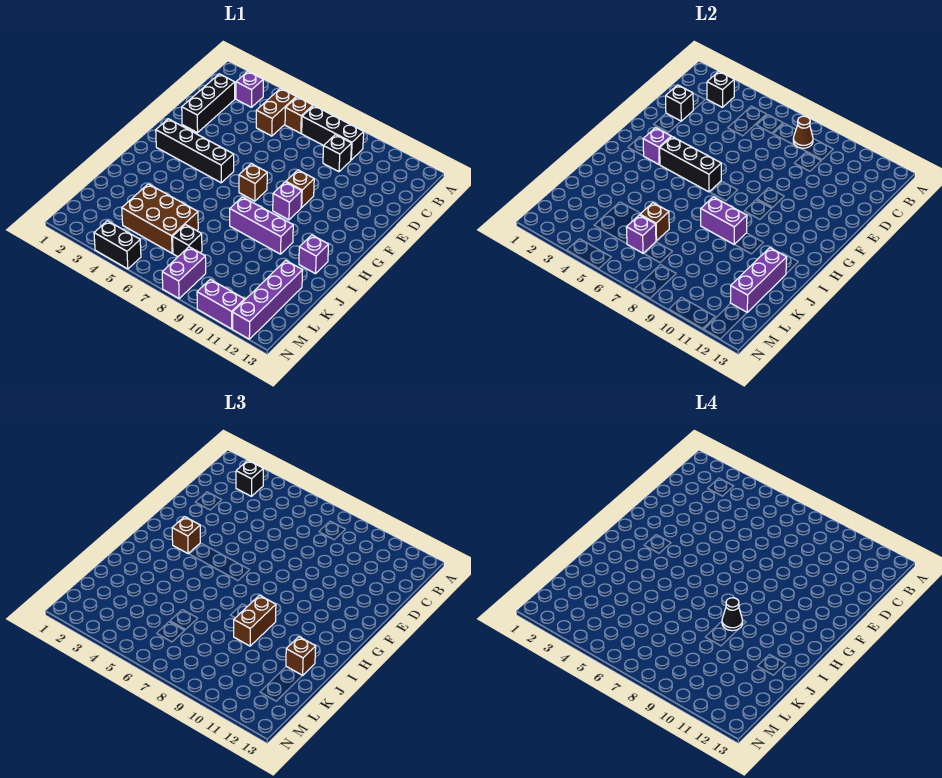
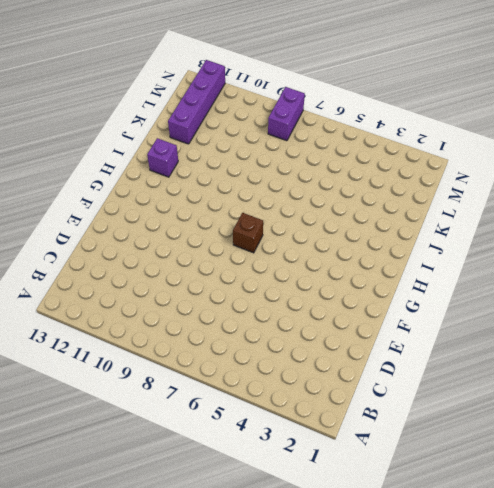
none -> purple brick B3 level 1
none -> brown brick B5:C5 level 1
none -> brown brick B6 level 1
none -> black brick B7:B9 level 1

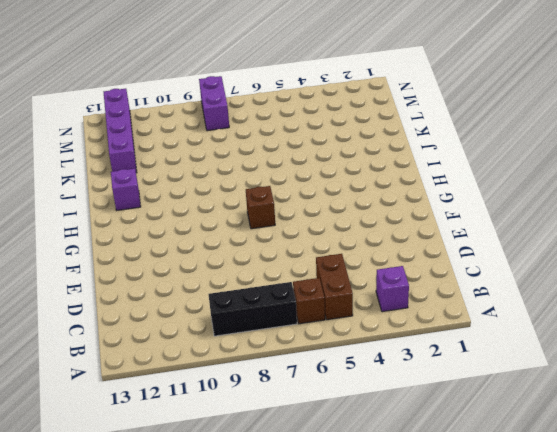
none -> black brick C2:E2 level 1
none -> black brick C9 level 1
none -> brown brick F9 level 1
none -> black brick G2:G5 level 1

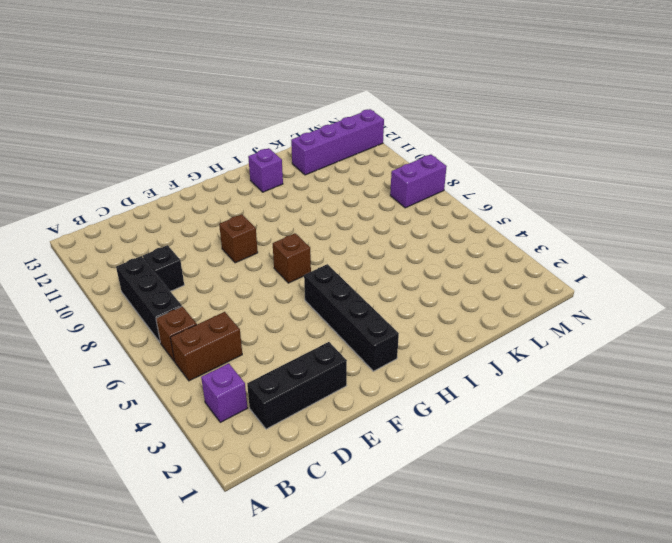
none -> purple brick G9 level 1
none -> purple brick I8:I10 level 1
none -> brown brick K4:L6 level 1
none -> black brick L7 level 1

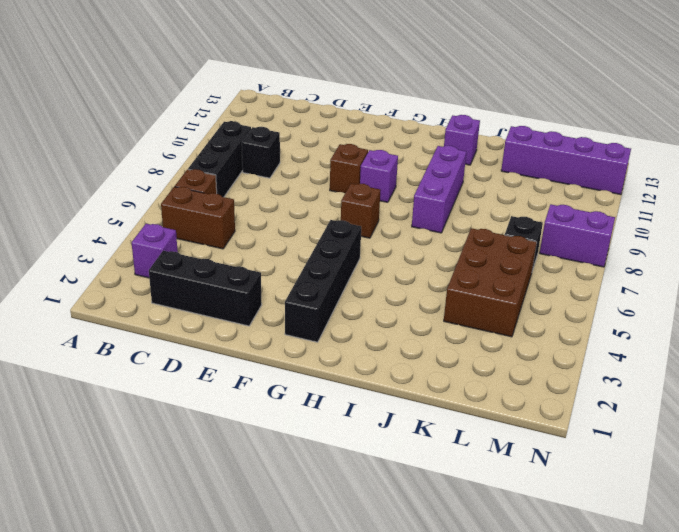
none -> black brick N4:N5 level 1
none -> purple brick N10:N11 level 1
none -> black brick B3 level 2
none -> brown cone B8 level 2

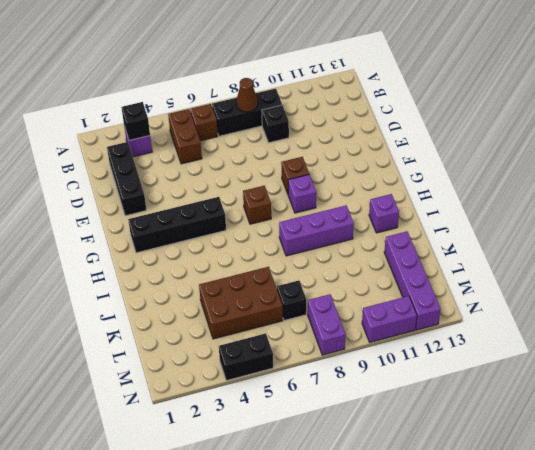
none -> black brick D2 level 2
none -> purple brick G3 level 2
none -> black brick G4:G6 level 2
none -> purple brick I8:I9 level 2

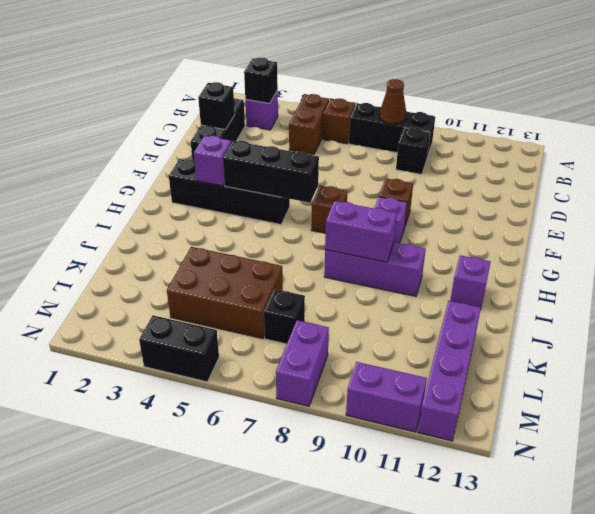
none -> purple brick J12:L12 level 2
none -> brown brick K6 level 2
none -> purple brick L6 level 2
none -> black brick B3 level 3

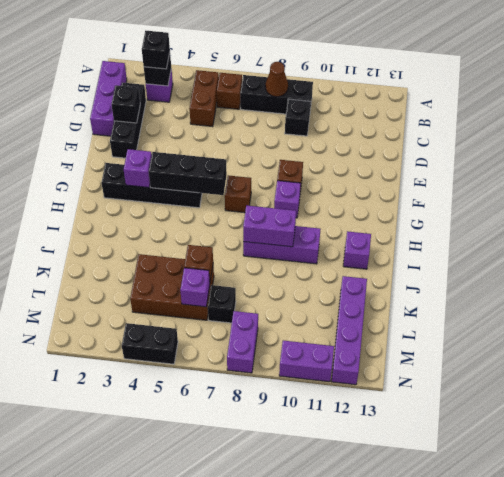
purple brick B1:D1 level 1 -> purple brick J12:L12 level 2
none -> brown brick G3 level 3
none -> brown brick I9:J9 level 3
none -> brown brick J12 level 3
none -> black cone I9 level 4

